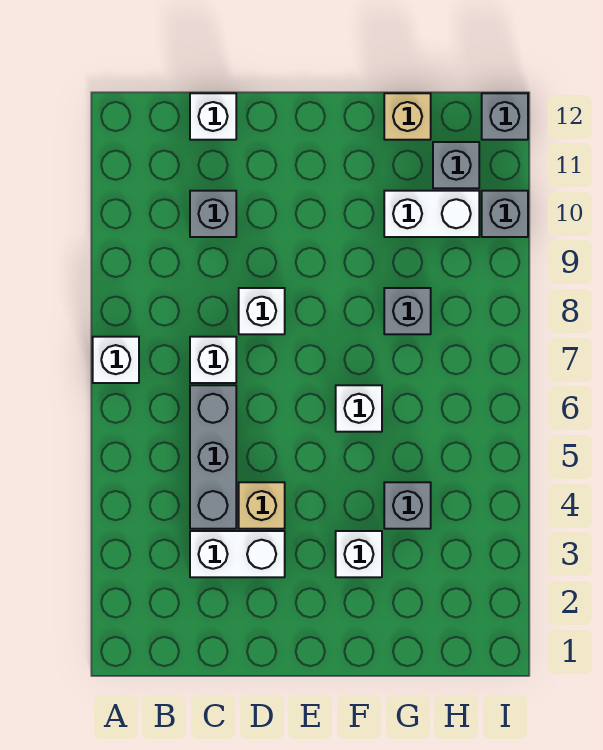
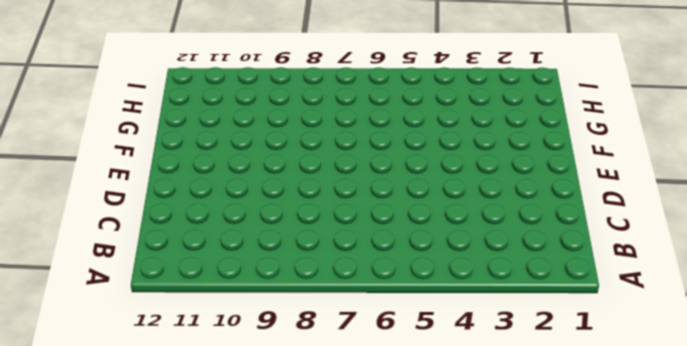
none -> white brick A7 level 1
none -> white brick C3:D3 level 1
none -> grey brick C4:C6 level 1

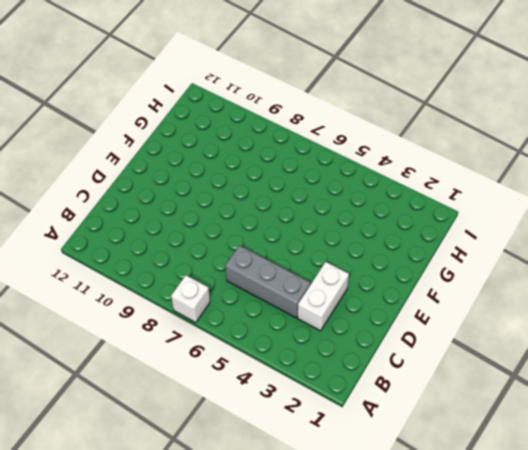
none -> white brick C7 level 1
none -> grey brick C10 level 1
none -> white brick C12 level 1

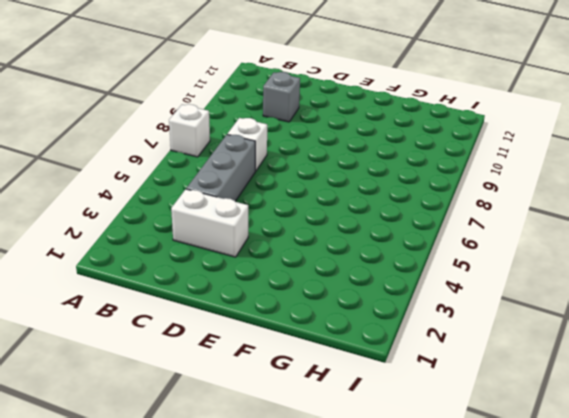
none -> white brick C12 level 1
none -> tan brick D4 level 1
none -> white brick D8 level 1

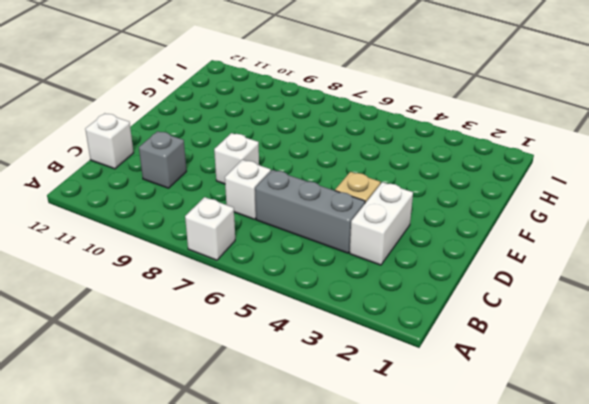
none -> white brick F3 level 1
none -> white brick F6 level 1
none -> grey brick G4 level 1

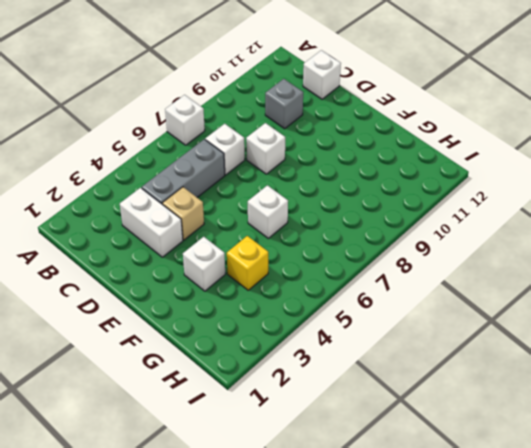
yellow brick G4 level 1 -> grey brick G4 level 1
none -> grey brick G8 level 1
none -> white brick G10:H10 level 1
none -> tan brick G12 level 1

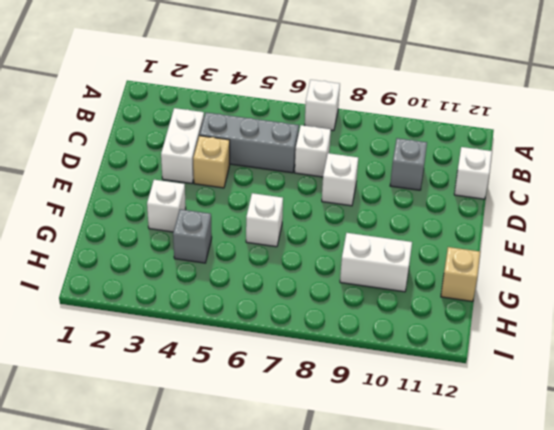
white brick G9:G10 level 1 -> white brick G10:H10 level 1
none -> grey brick G8 level 1
none -> grey brick H11 level 1
none -> grey brick I10 level 1

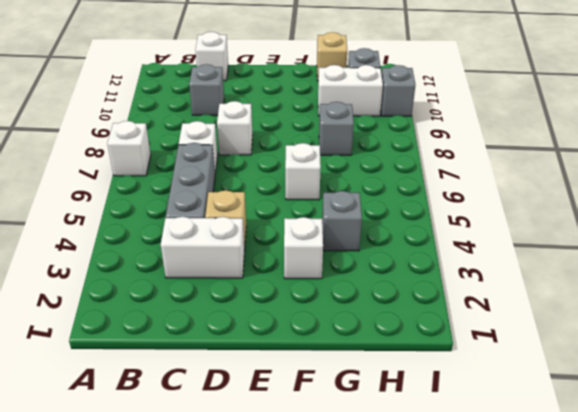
none -> grey brick I12 level 1

